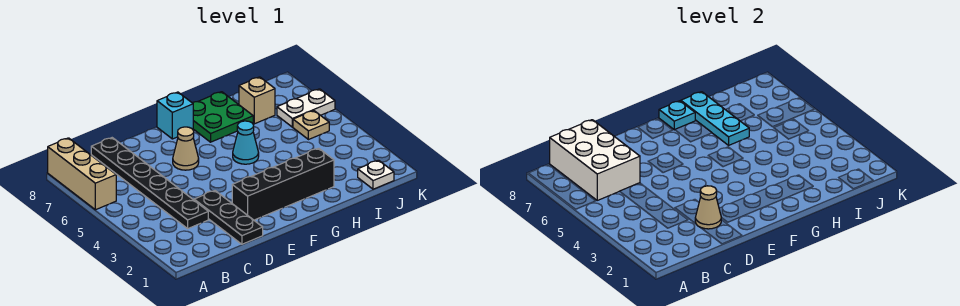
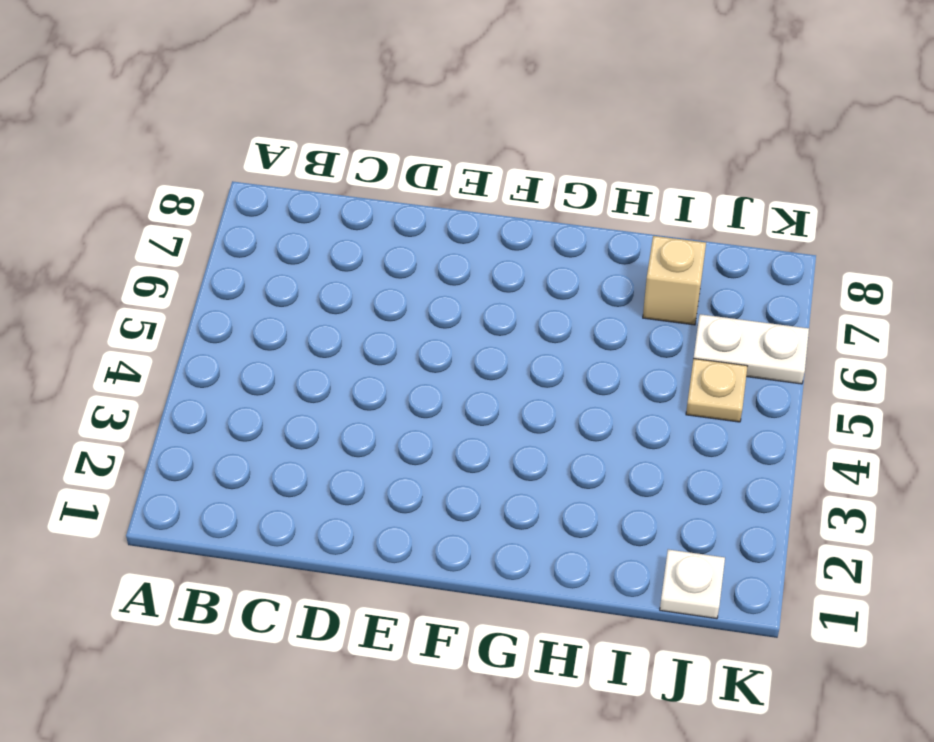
none -> tan brick A6:A8 level 1
none -> black plate C3:C8 level 1
none -> black plate D1:D3 level 1

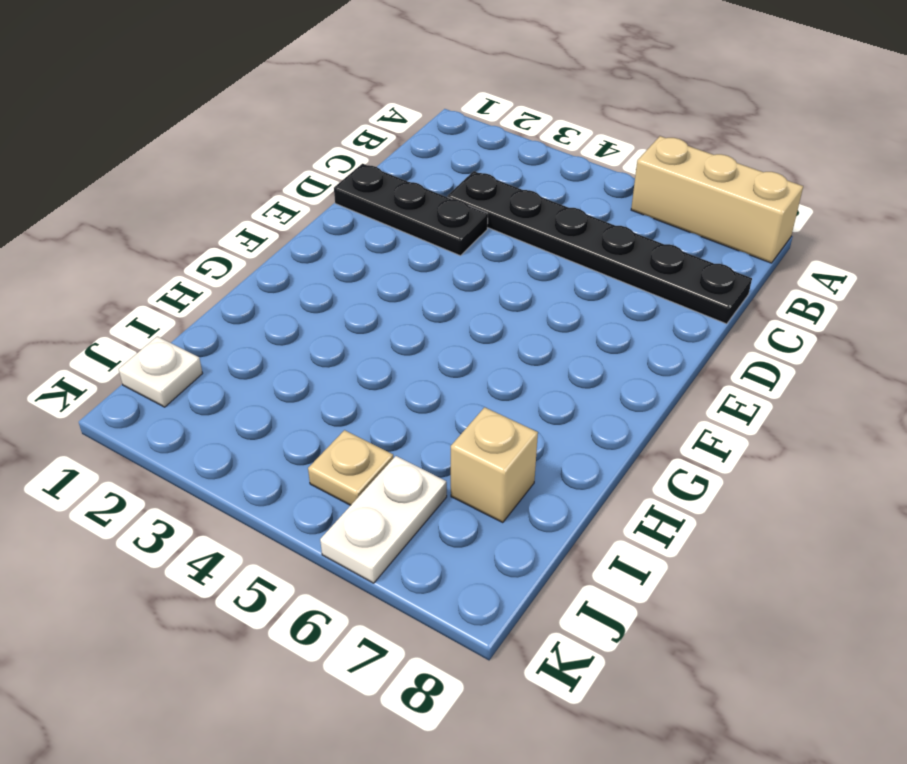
none -> black brick E2:H2 level 1
none -> tan cone E6 level 1
none -> cyan brick F8 level 1

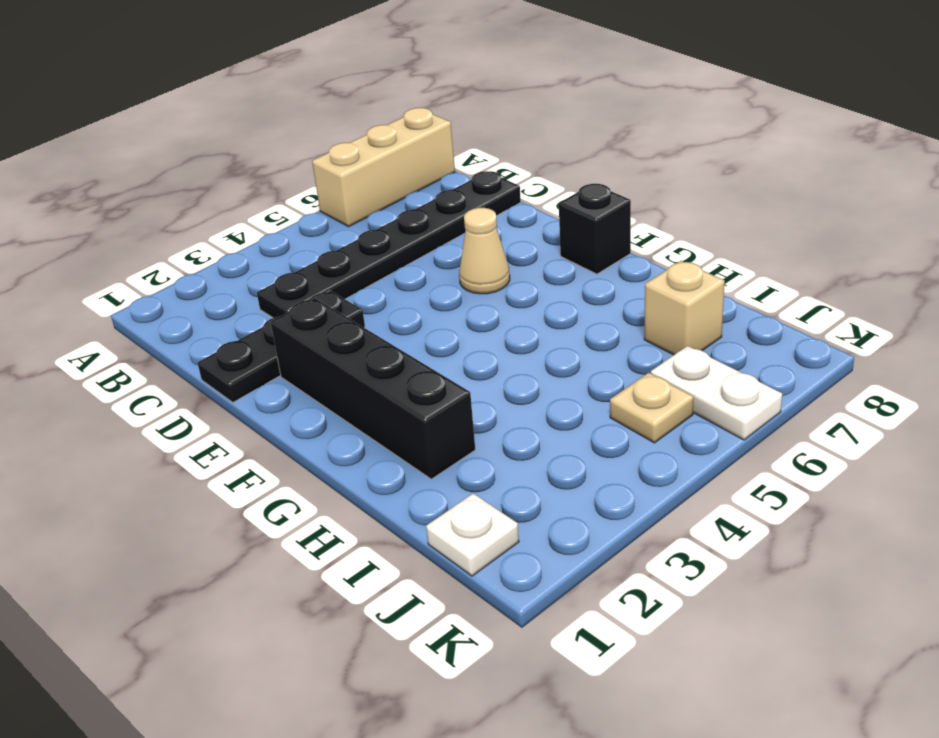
black brick F8 level 1 -> cyan brick F8 level 1
none -> cyan cone G5 level 1
none -> green plate G7:H8 level 1
none -> white brick B6:C8 level 2

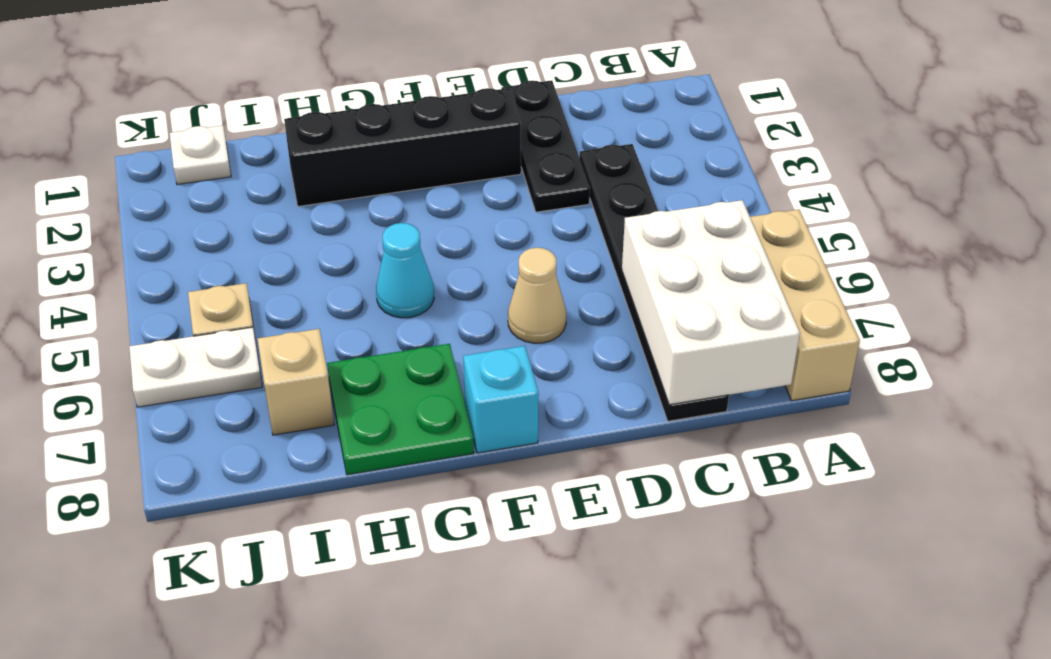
none -> tan cone D2 level 2
none -> cyan plate G8 level 2
none -> cyan plate H6:H8 level 2

